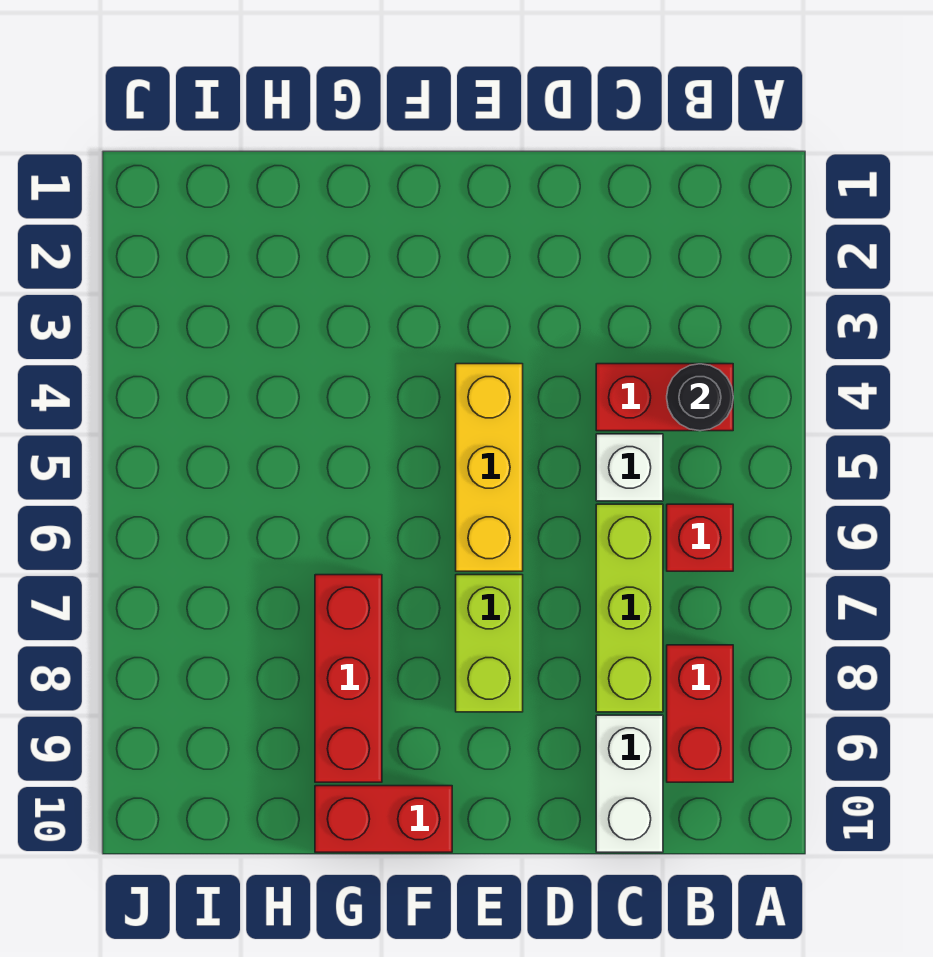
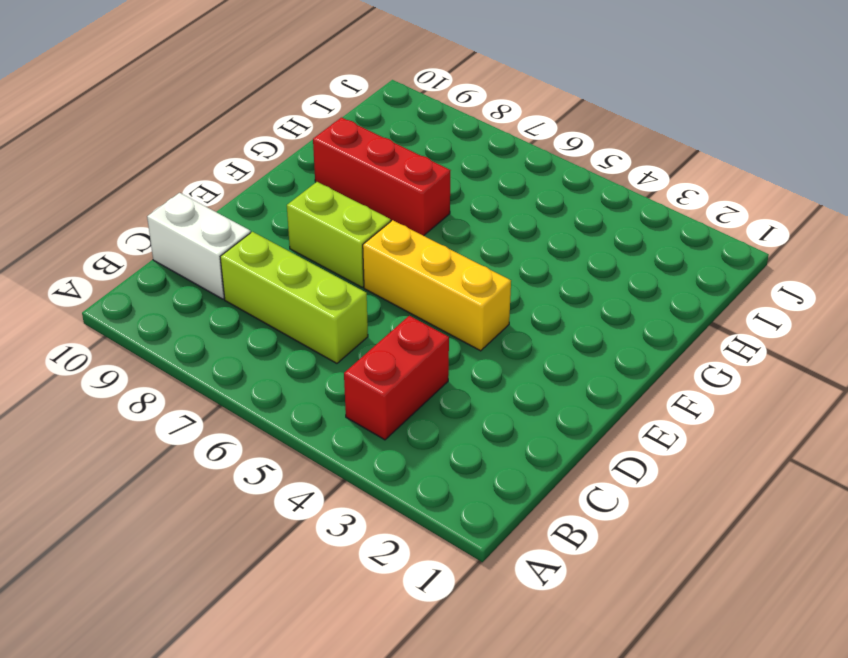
none -> red brick B6 level 1
none -> red brick B8:B9 level 1

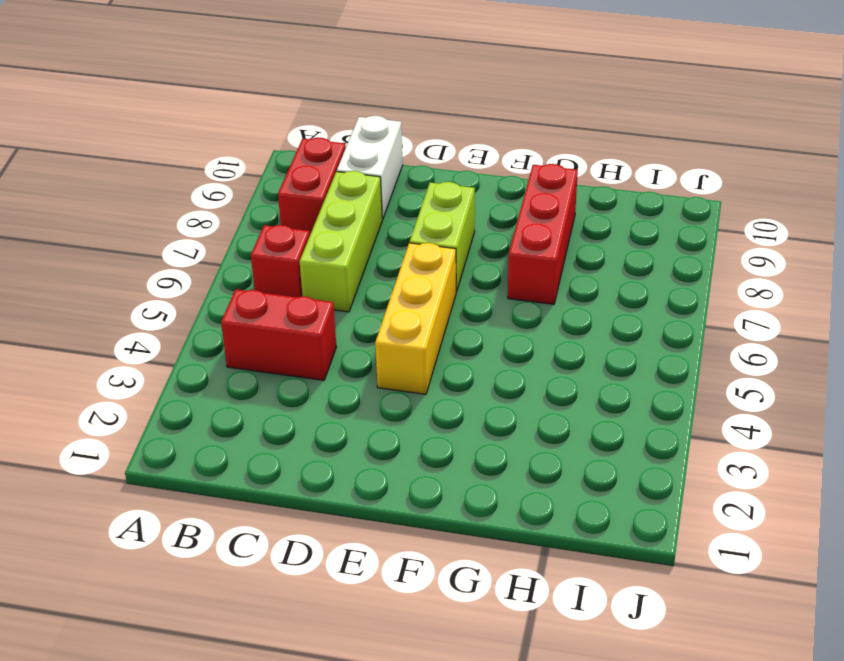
none -> white brick C5 level 1
none -> red brick F10:G10 level 1

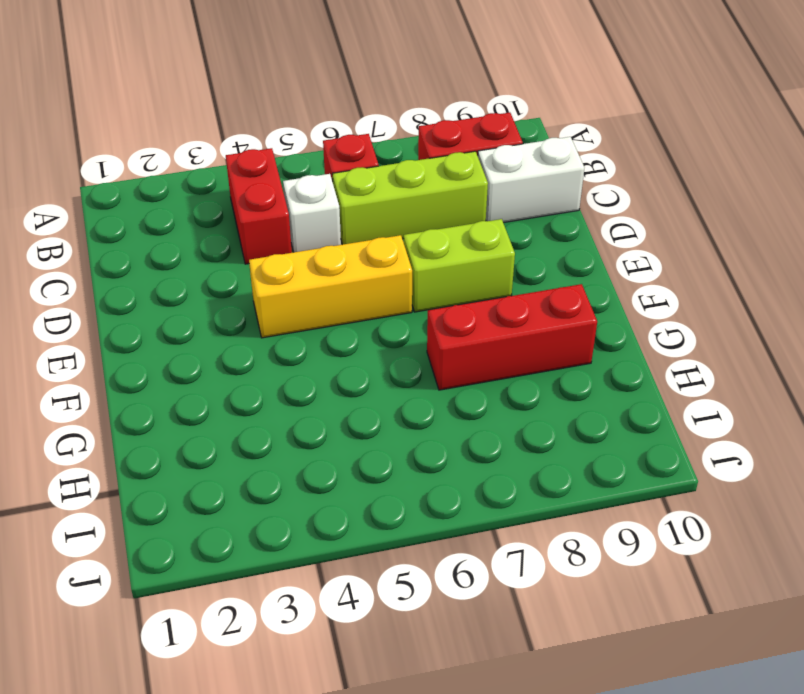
none -> red brick F10:G10 level 1
none -> black round brick B4 level 2

